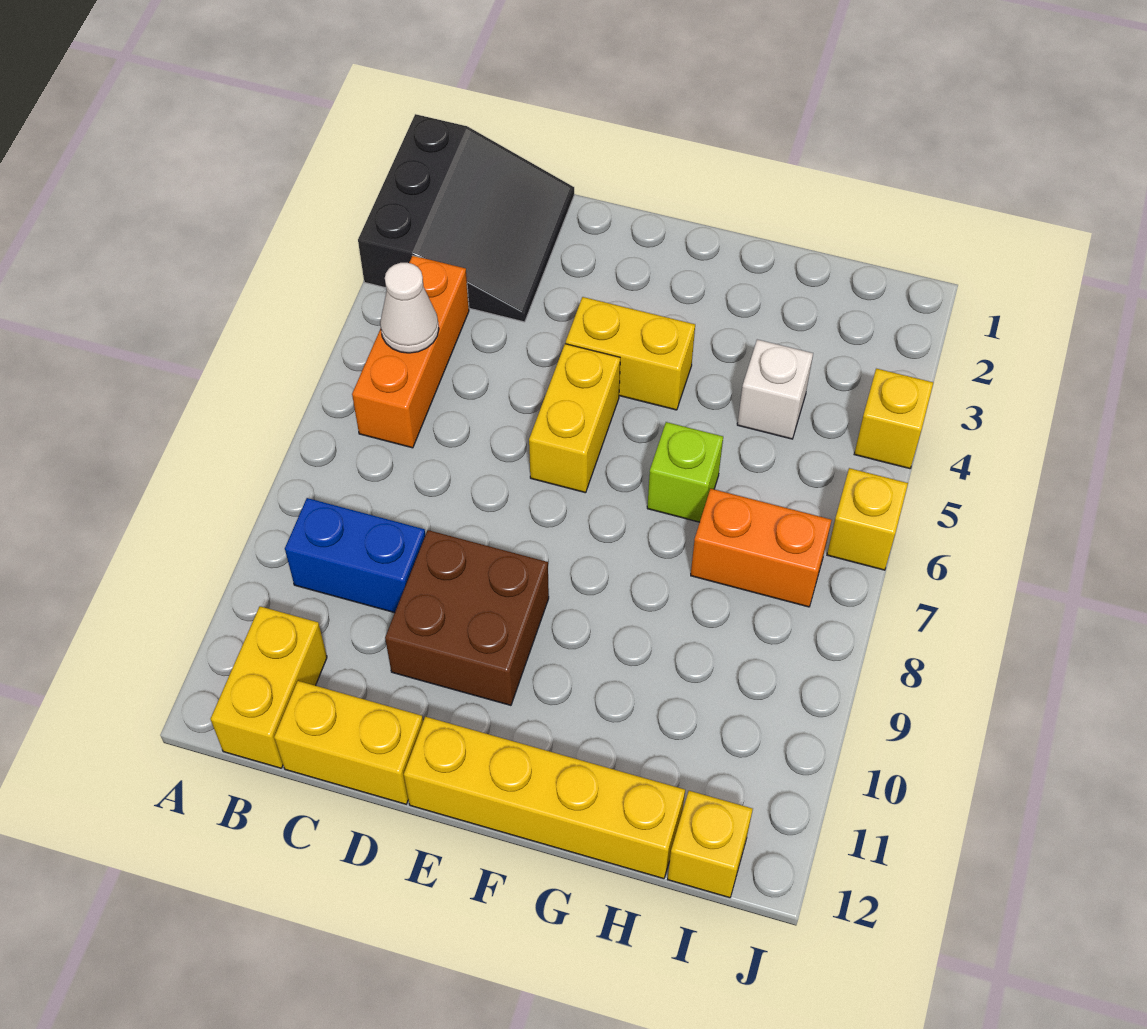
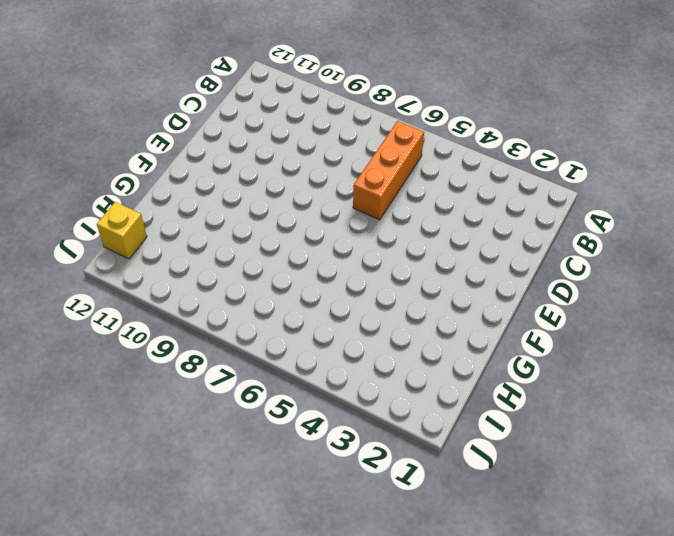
orange brick B6:D6 level 1 -> orange brick B4:B6 level 1
none -> black slope A1:C3 level 1 top A
none -> blue brick B9:C9 level 1
none -> yellow brick B11:B12 level 1

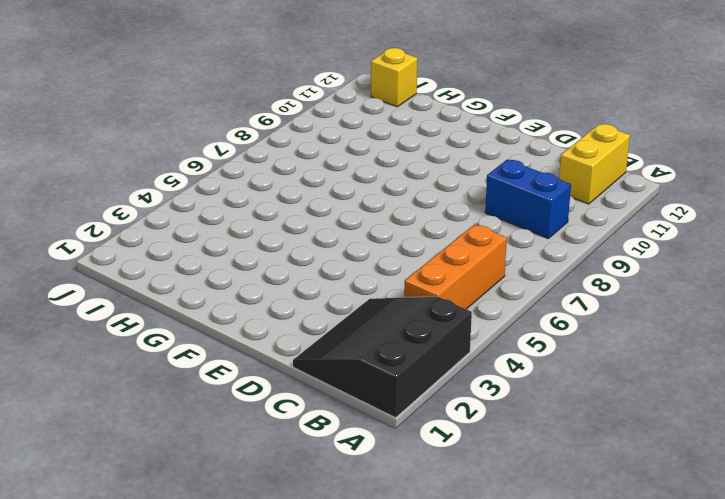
none -> yellow brick C12:D12 level 1
none -> brown brick D9:E10 level 1
none -> yellow brick E4:F4 level 1

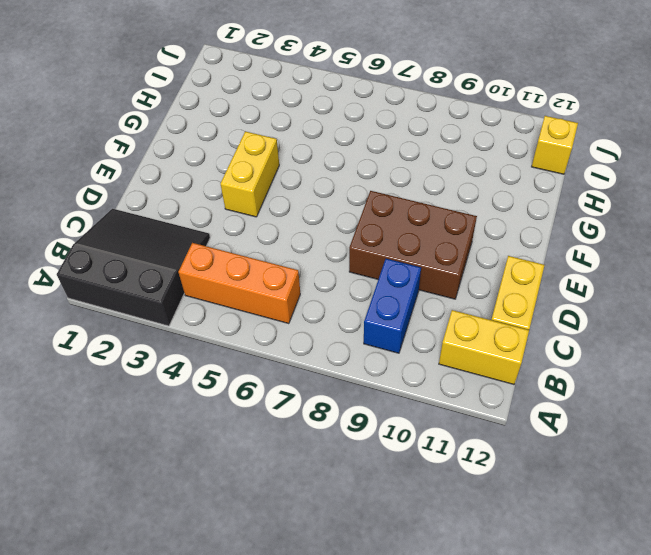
brown brick D8:E10 level 1 -> brown brick D9:E10 level 1
none -> yellow brick E5:E6 level 1
none -> yellow brick E12:H12 level 1
none -> lime brick G6 level 1

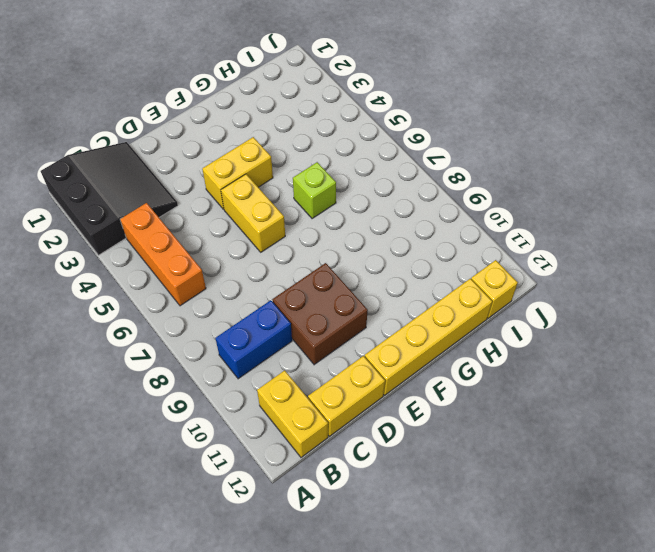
none -> white brick H4 level 1
none -> orange brick H7:I7 level 1
none -> yellow brick J4 level 1

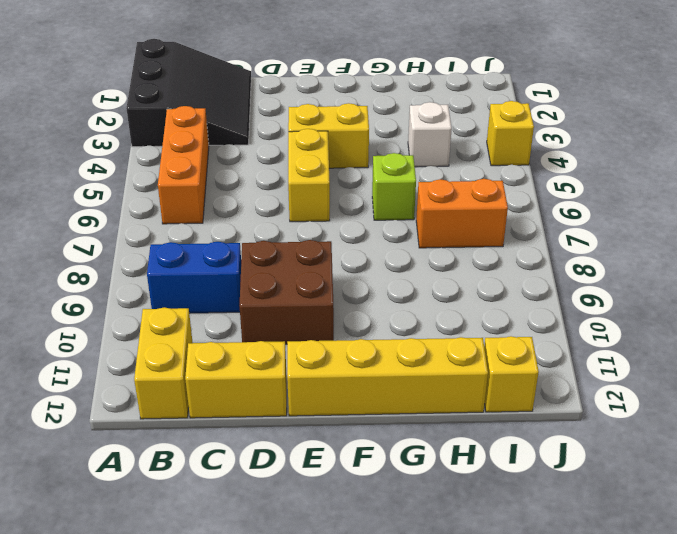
none -> yellow brick J6 level 1
none -> white cone B5 level 2

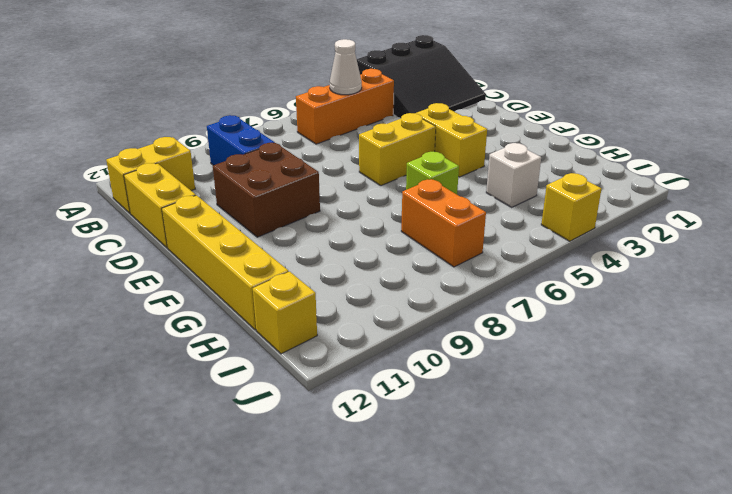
none -> yellow brick J6 level 1

